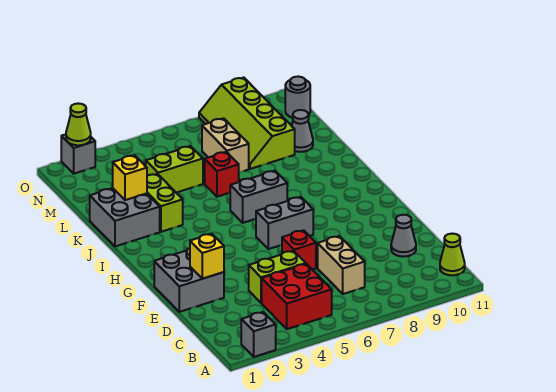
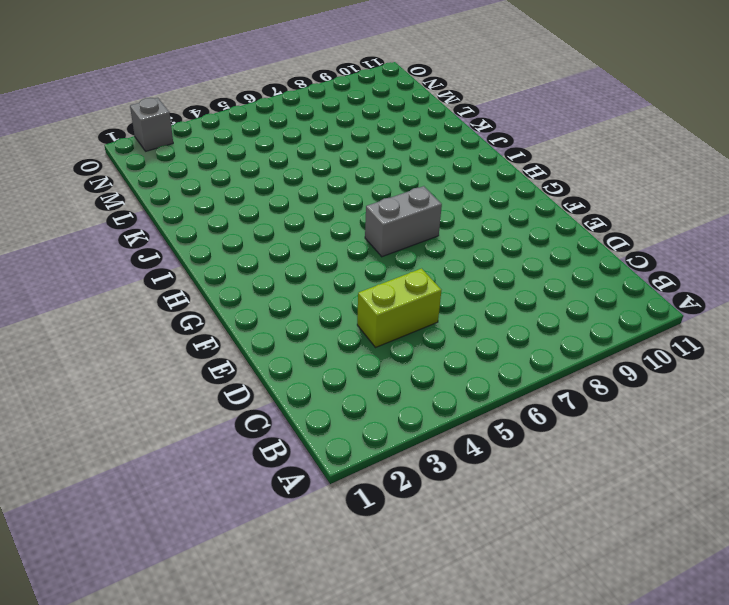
none -> grey brick A2 level 1
none -> red brick B4:C5 level 1
none -> lime cone B11 level 1

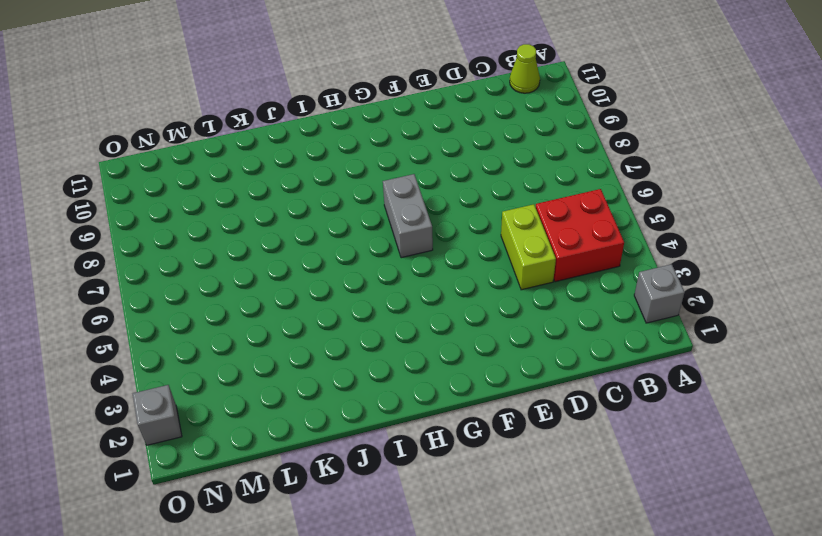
none -> tan brick C7:D7 level 1
none -> grey cone D10 level 1
none -> grey brick E1:F2 level 1

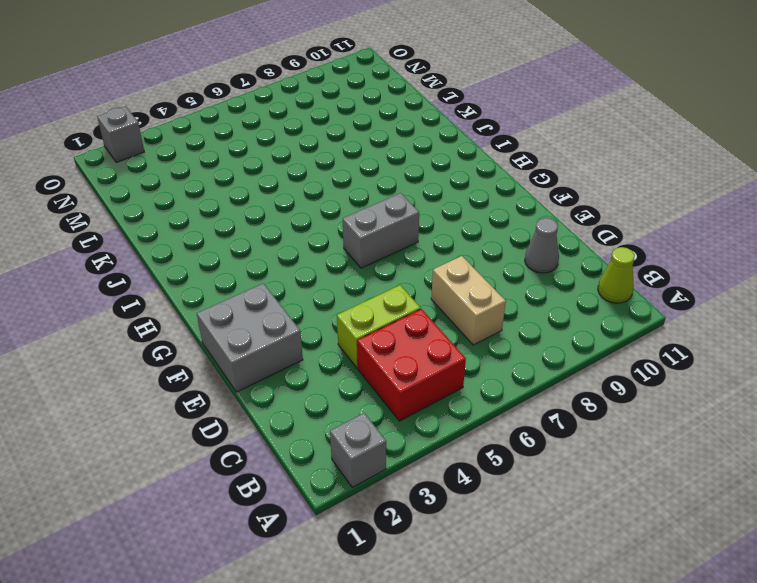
none -> red brick E6 level 1
none -> grey brick I6:I7 level 1
none -> grey brick J1:K2 level 1

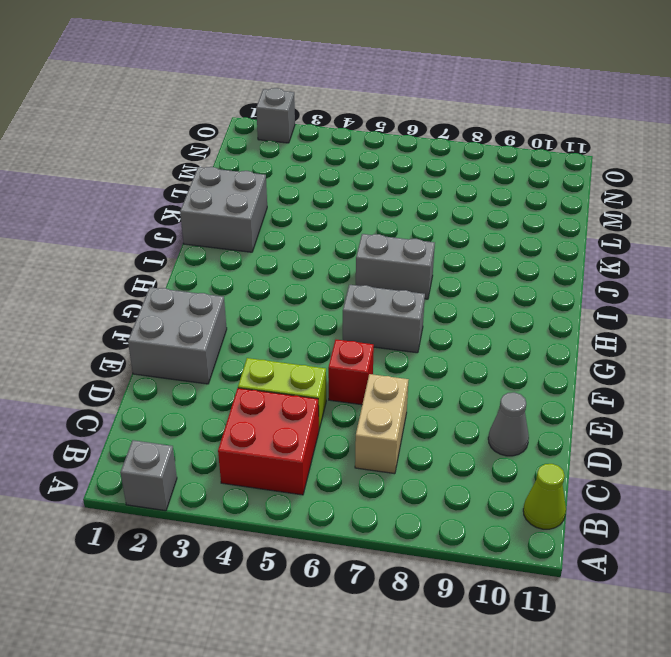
none -> lime brick J3:K3 level 1
none -> red brick K6 level 1
none -> lime brick L4:L5 level 1

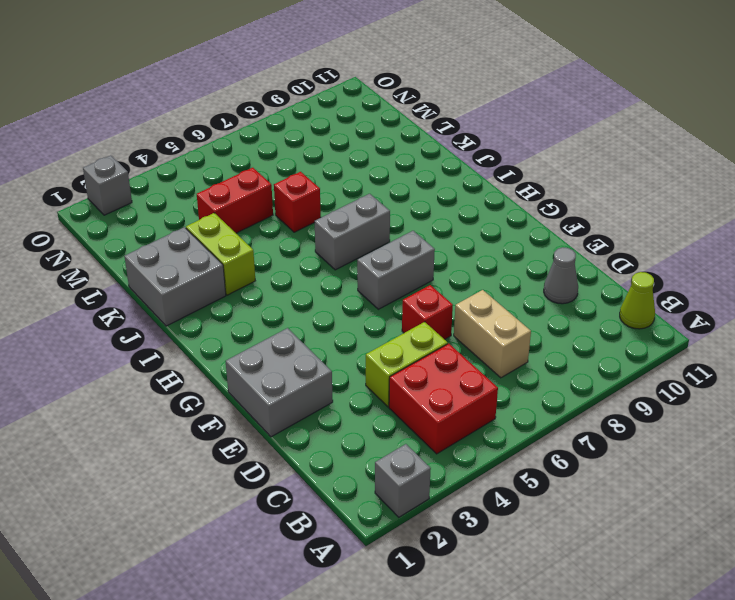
red brick L4:L5 level 1 -> lime brick L4:L5 level 1
none -> tan brick L7:M7 level 1
none -> lime slope L8:O9 level 1 top 9
none -> grey cone L10 level 1

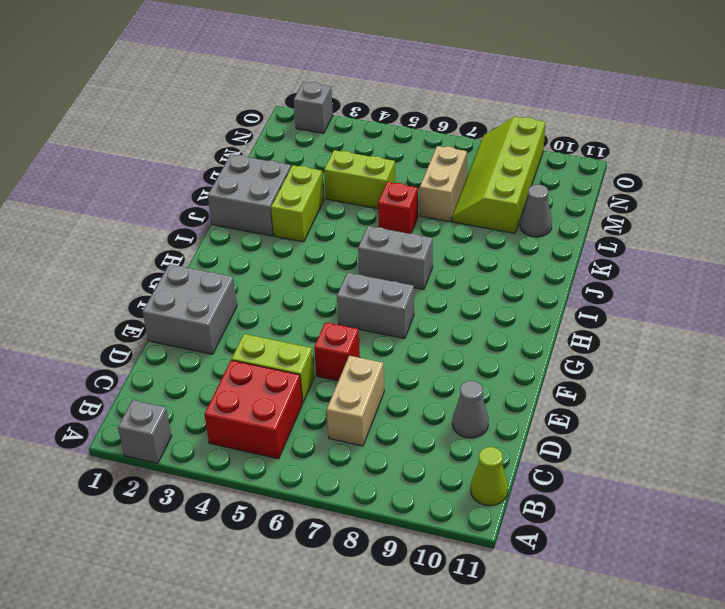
none -> grey round brick N11 level 1
none -> yellow brick E2 level 2
none -> yellow brick K2 level 2

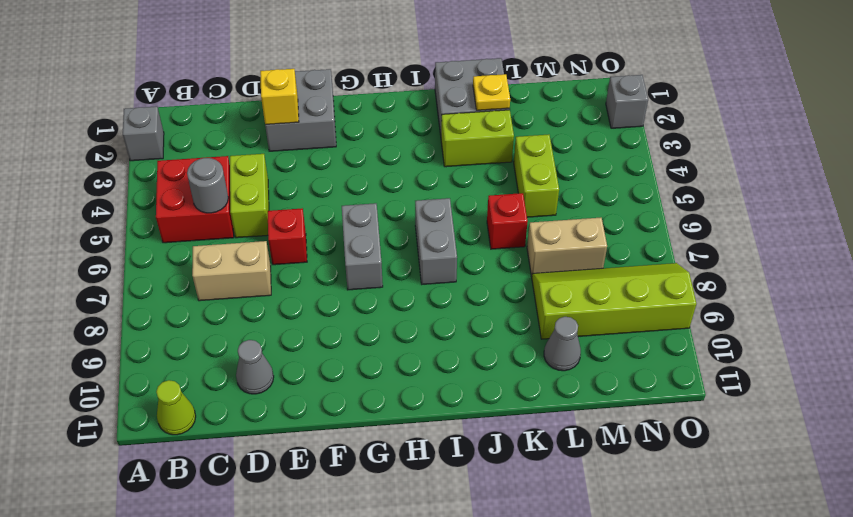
grey round brick C5 level 2 -> grey round brick N11 level 1
yellow plate K2 level 2 -> yellow brick K2 level 2
none -> lime cone O2 level 2

